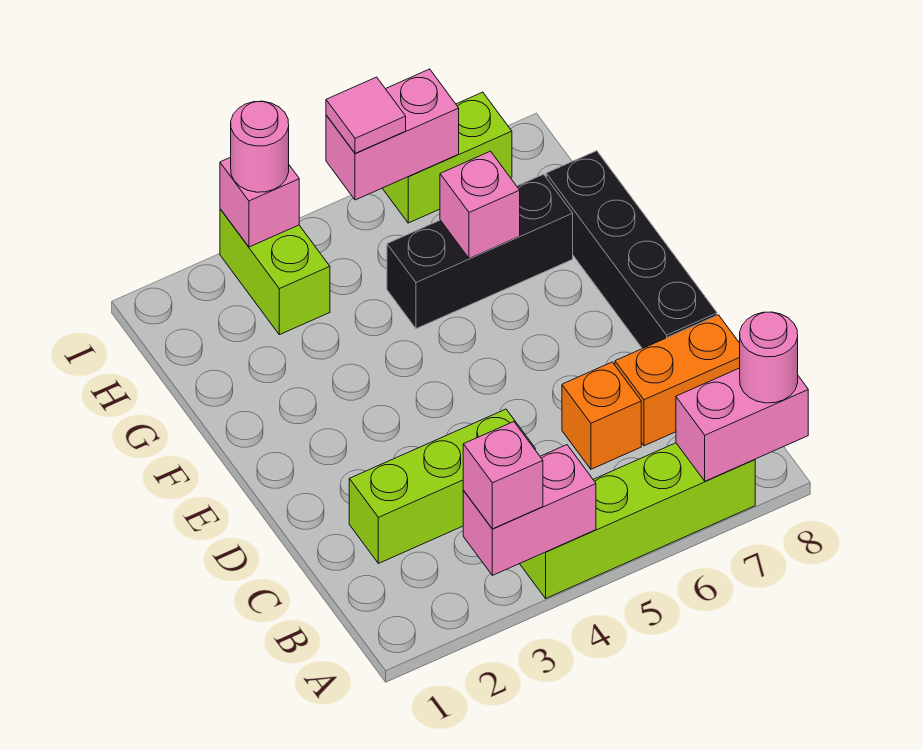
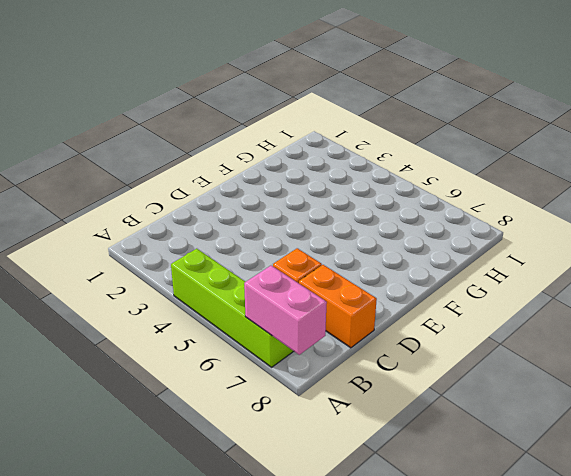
none -> lime brick C2:C4 level 1
none -> black brick D8:G8 level 1
none -> black brick G5:G7 level 1

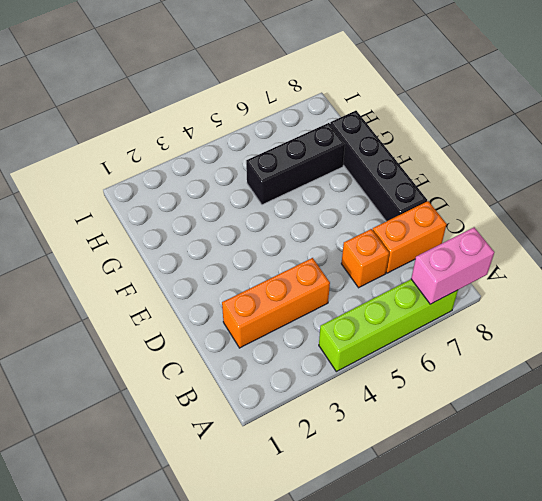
orange brick C2:C4 level 1 -> lime brick C2:C4 level 1
none -> lime brick H3:I3 level 1
none -> lime brick I6:I7 level 1
none -> pink brick A3:A4 level 2

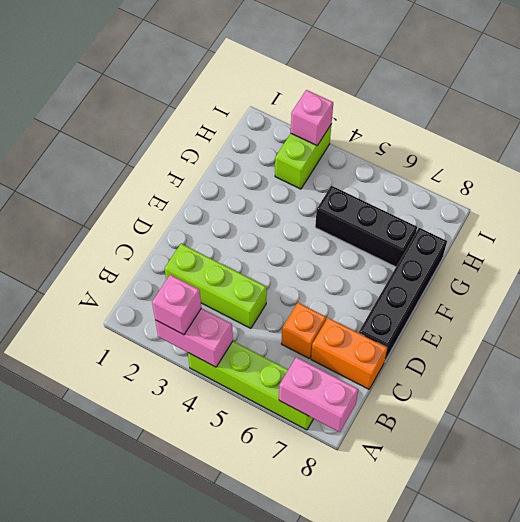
none -> lime brick I6:I7 level 1
none -> pink brick G6 level 2
none -> pink brick I5:I6 level 2

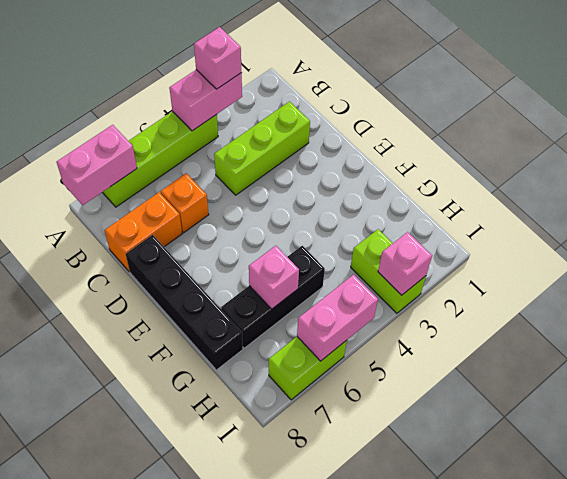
none -> pink round brick A8 level 3
none -> pink round brick I3 level 3
none -> pink tile I5 level 3

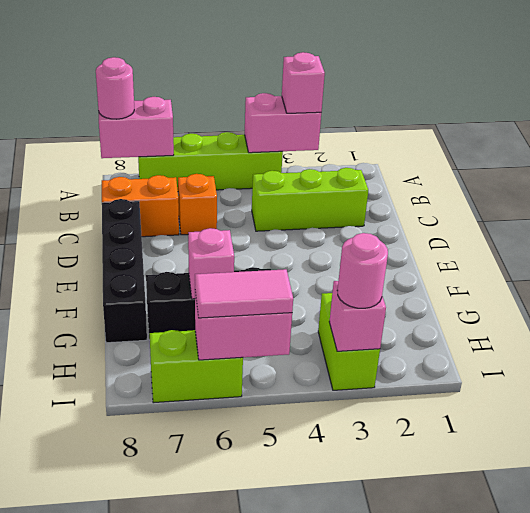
pink tile I5:I6 level 3 -> pink tile I5 level 3

